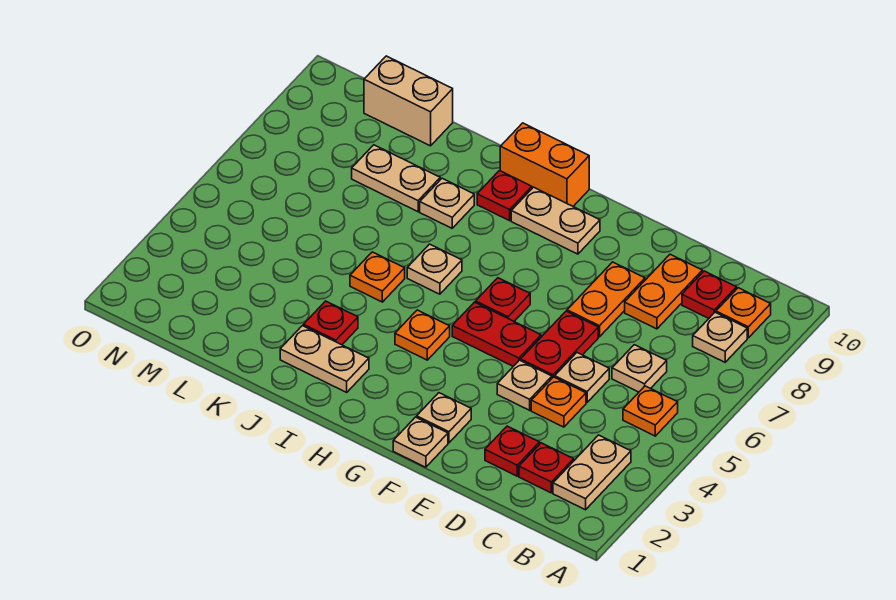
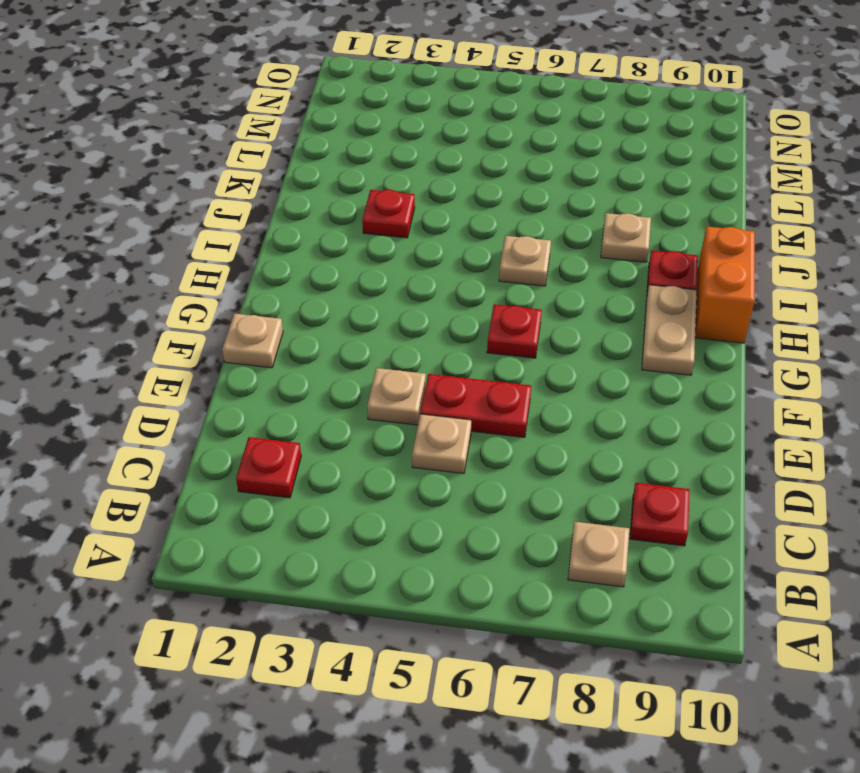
none -> tan plate B2:B3 level 1
none -> orange plate B5 level 1
none -> orange plate B9 level 1

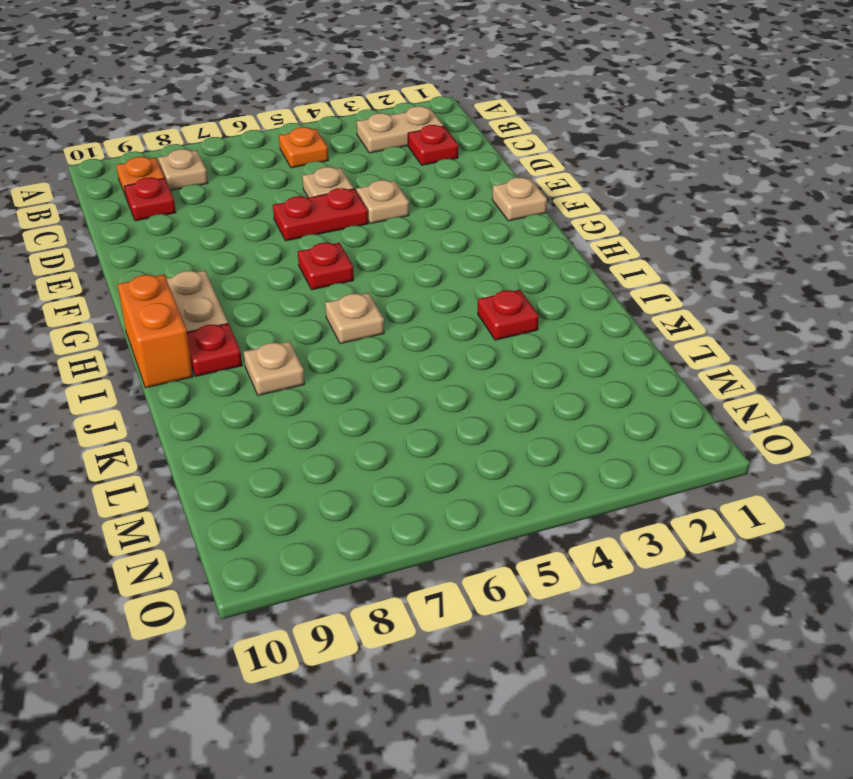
none -> tan plate C6 level 1
none -> red plate D2 level 1
none -> orange plate D4 level 1

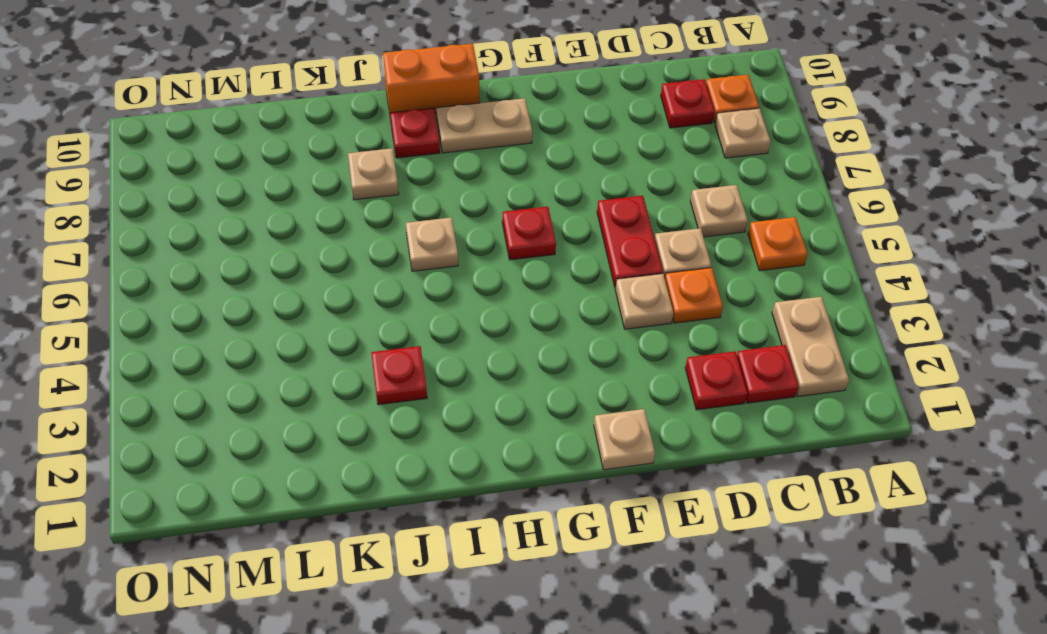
none -> orange plate D8:D9 level 1
none -> orange plate E7:E8 level 1
none -> tan plate F2 level 1

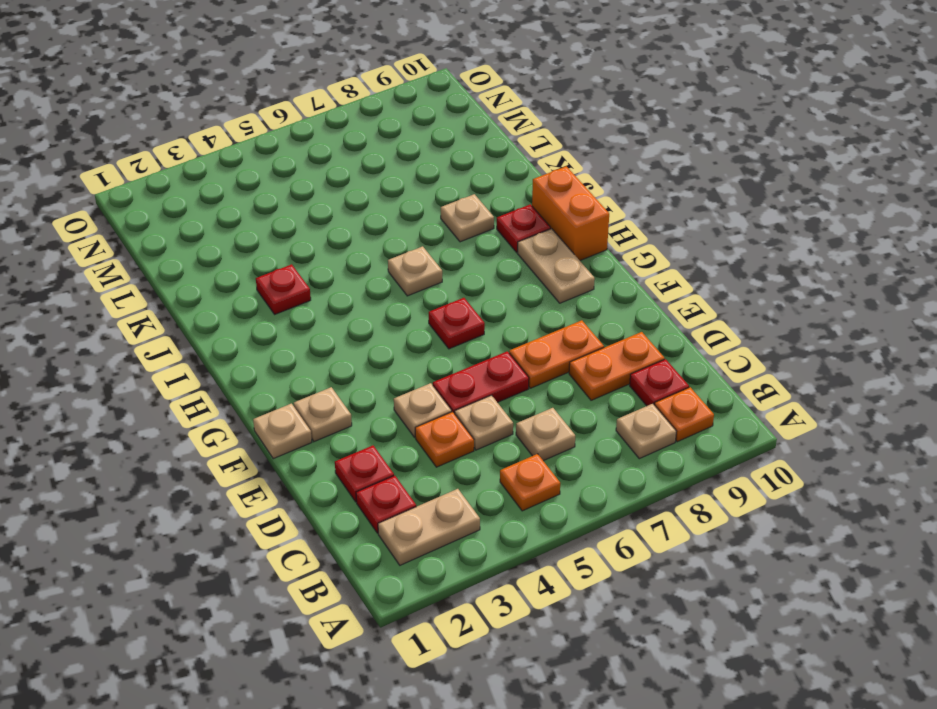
none -> red plate F5:G5 level 1
none -> orange plate H4 level 1
none -> tan plate I2:J2 level 1

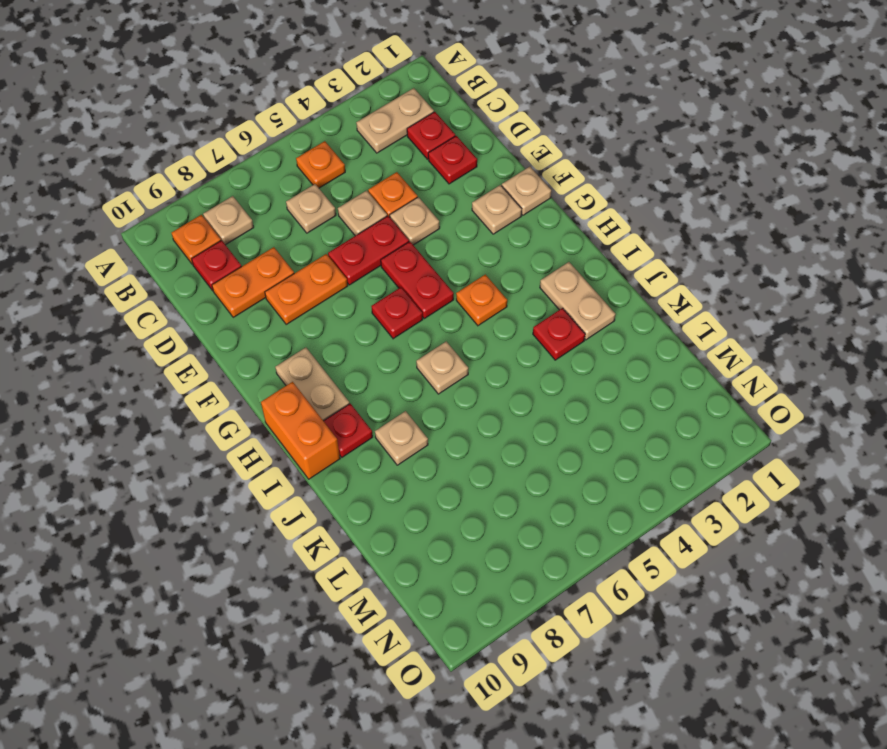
none -> orange plate J5 level 1
none -> tan plate K8:L8 level 1
none -> tan brick L10:M10 level 1

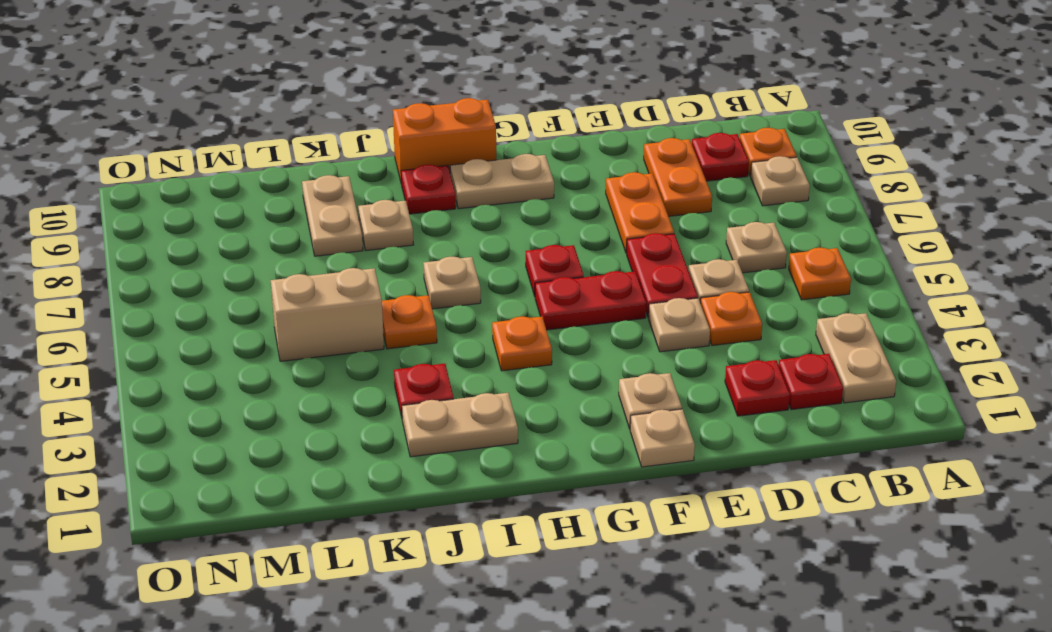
tan brick K5:L5 level 1 -> tan brick L10:M10 level 1
tan plate K8:K9 level 1 -> tan plate K8:L8 level 1

